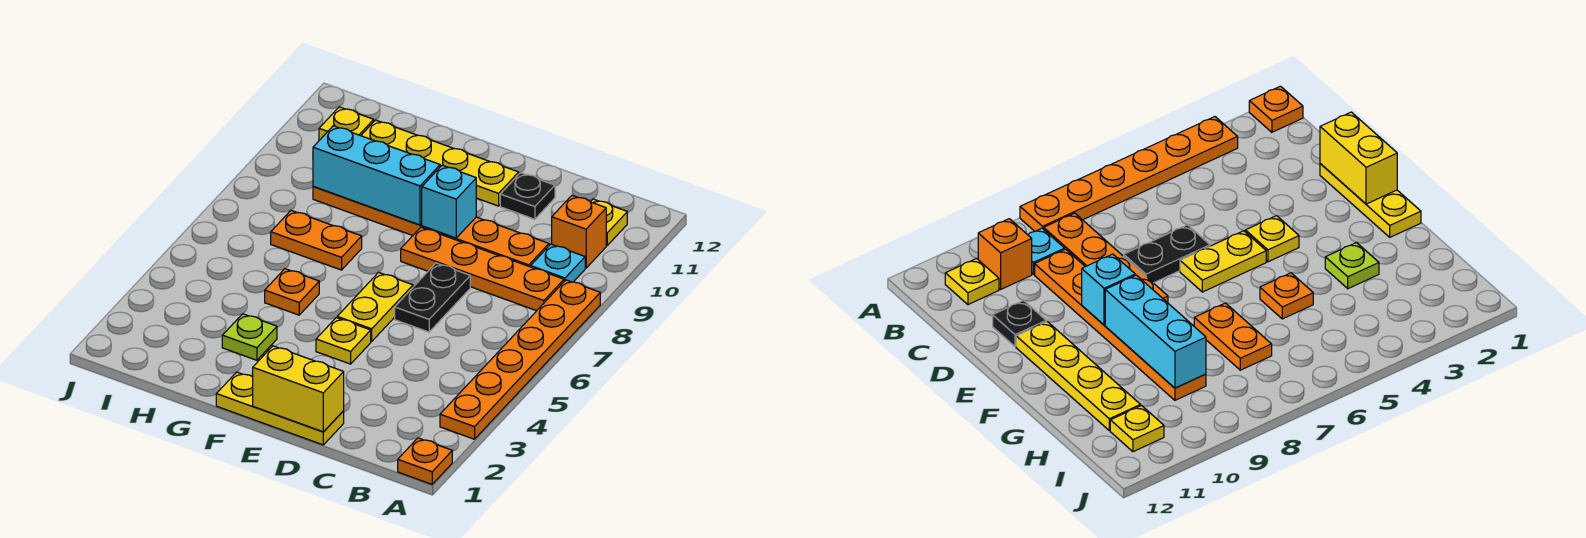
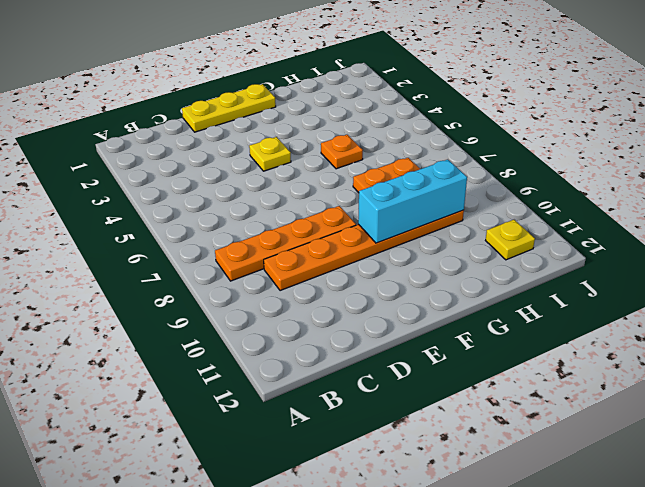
none -> orange plate A1 level 1
none -> orange plate A3:A8 level 1
none -> cyan plate B9 level 1

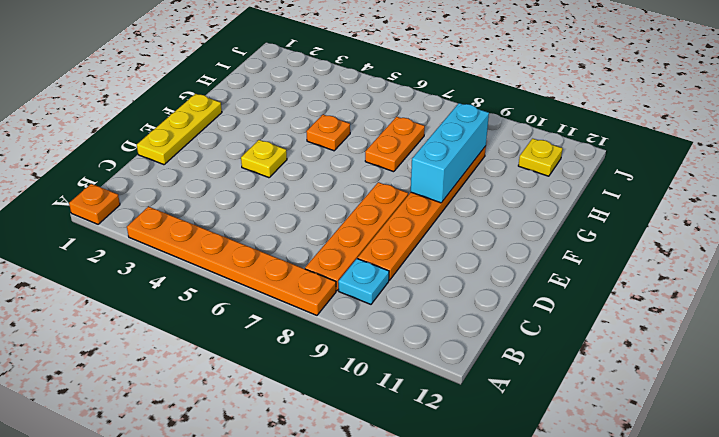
none -> orange brick B10 level 1
none -> yellow plate B11 level 1
none -> black plate D6:D7 level 1

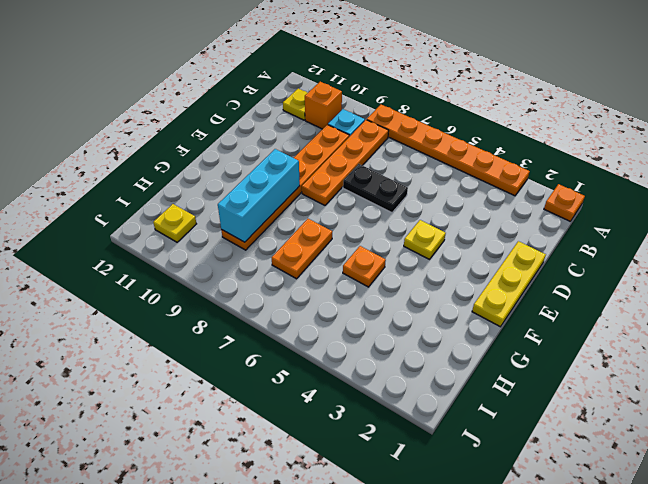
none -> black plate D11 level 1
none -> yellow plate E5:E6 level 1
none -> yellow plate E11:H11 level 1

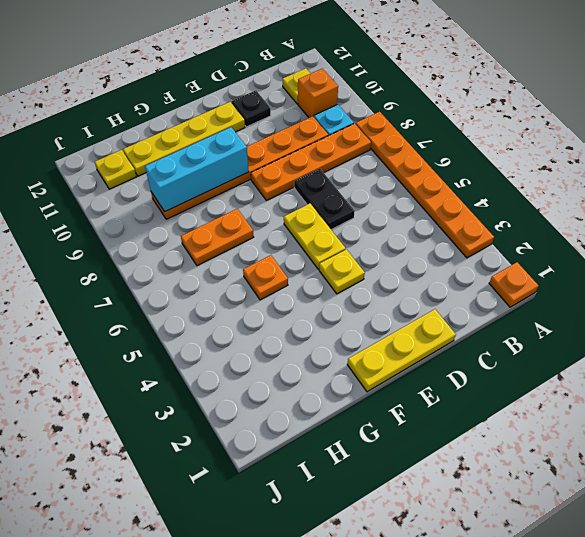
none -> lime plate G3 level 1
none -> yellow brick D1:E1 level 2
none -> cyan brick E9 level 2

